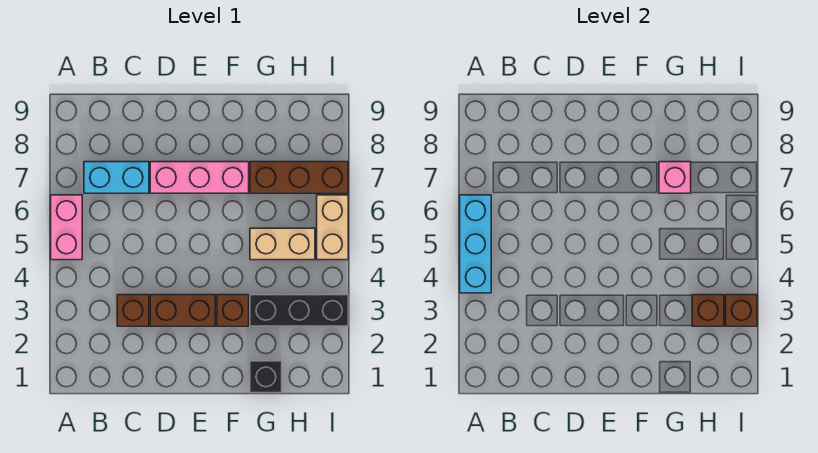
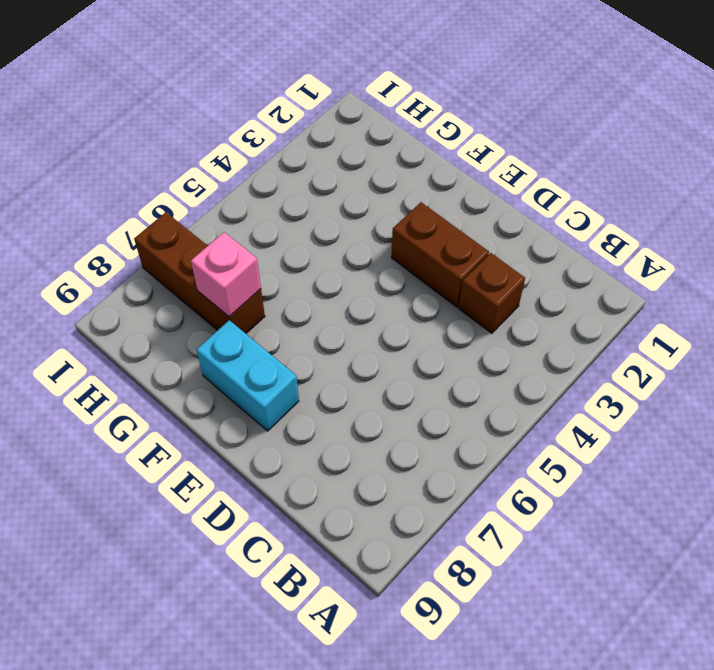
cyan brick E8:F8 level 1 -> cyan brick B7:C7 level 1
none -> pink brick A5:A6 level 1
none -> pink brick D7:F7 level 1
none -> brown brick F3 level 1

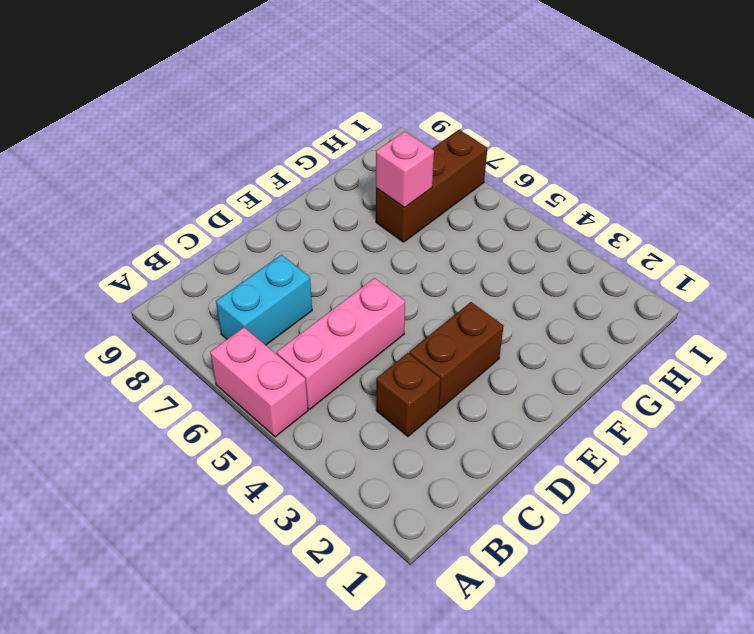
pink brick B5:D5 level 1 -> pink brick D7:F7 level 1
none -> brown brick F3 level 1
none -> black brick G1 level 1
none -> black brick G3:I3 level 1

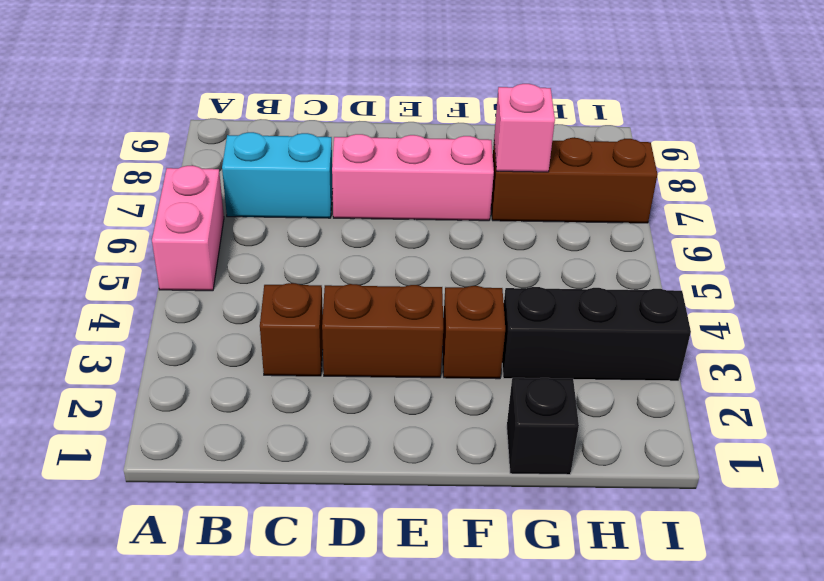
none -> tan brick G5:H5 level 1
none -> tan brick I5:I6 level 1
none -> cyan brick A4:A6 level 2

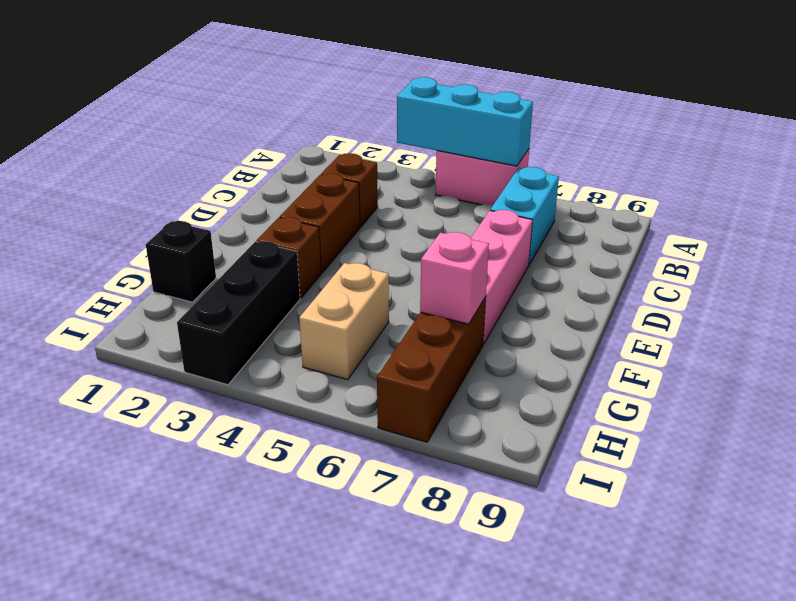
none -> tan brick I5:I6 level 1
none -> brown brick H3 level 2
none -> brown brick I3 level 2

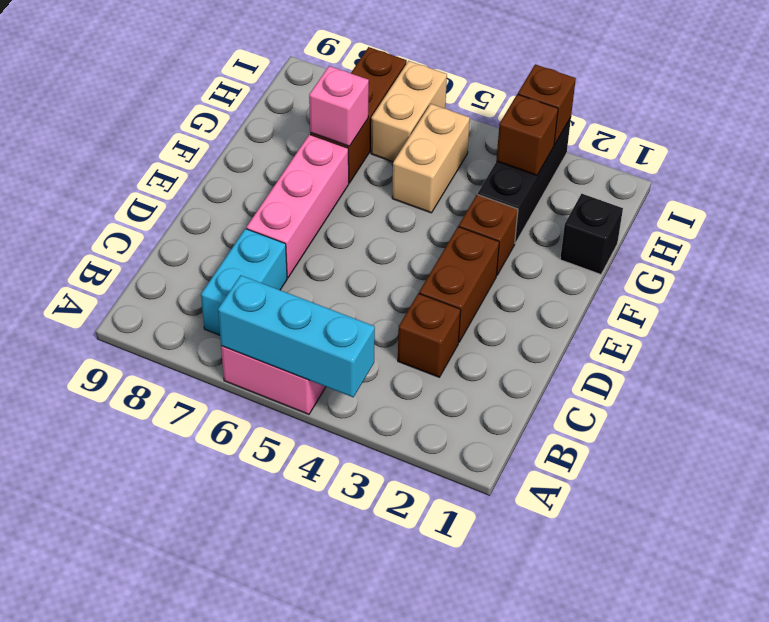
tan brick H6:I6 level 1 -> tan brick I5:I6 level 1

